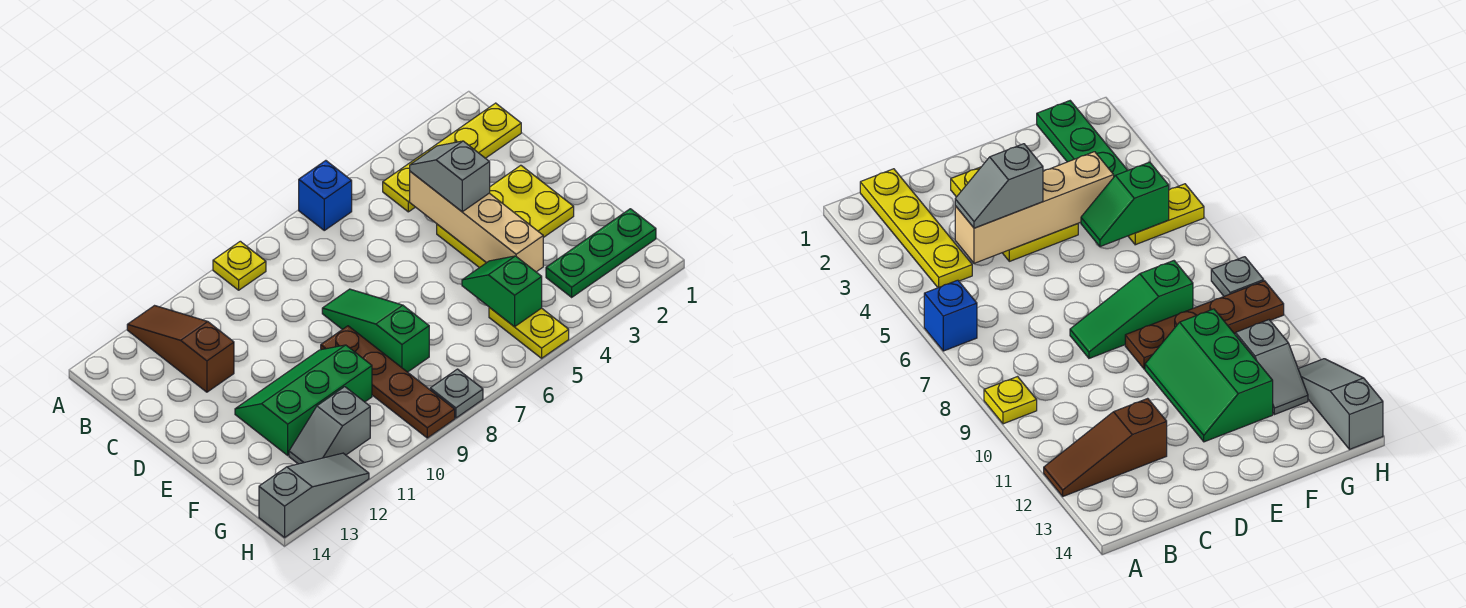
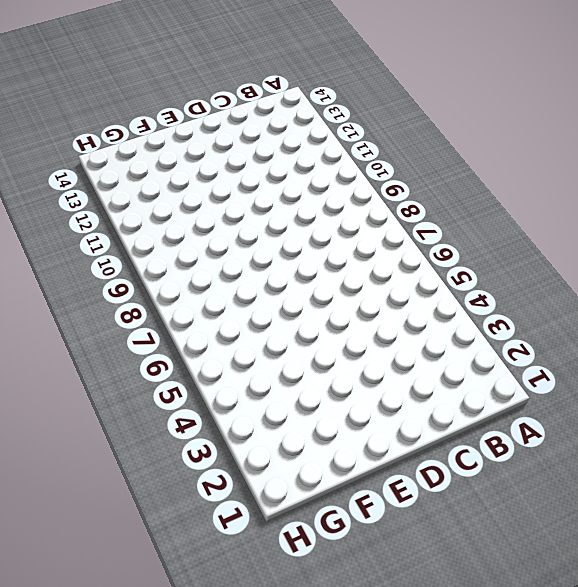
none -> blue brick A6 level 1
none -> yellow plate A9 level 1
none -> brown slope A12:C12 level 1 top C

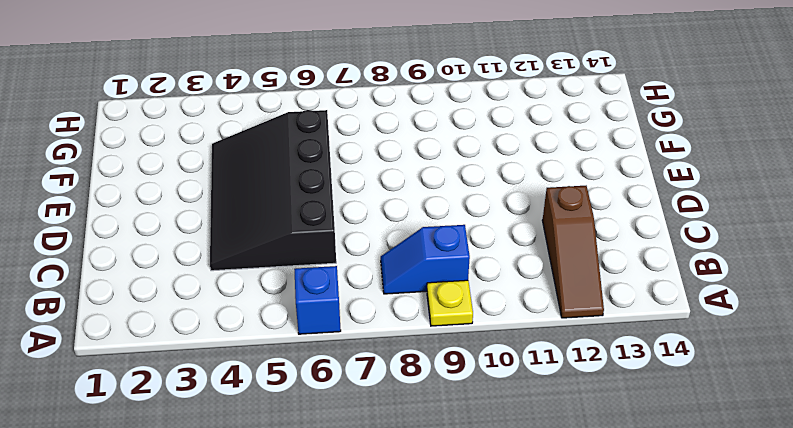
blue slope B8:B9 level 1 top 9 -> none
black slope C4:F6 level 1 top 6 -> yellow plate D2:E4 level 1
none -> yellow plate B1:B4 level 1
none -> green slope D8:F8 level 1 top F
none -> brown plate E9:H9 level 1

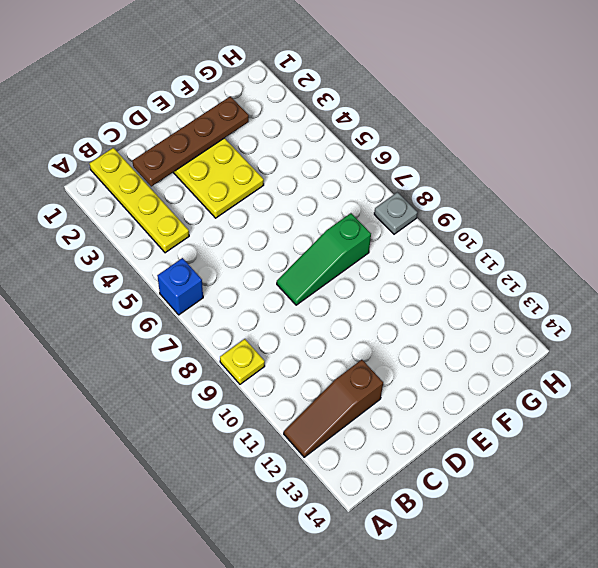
brown plate C2:F2 level 2 -> brown plate E9:H9 level 1
none -> green slope E10:F12 level 1 top F
none -> green plate G1:G3 level 1
none -> yellow plate G5:H5 level 1

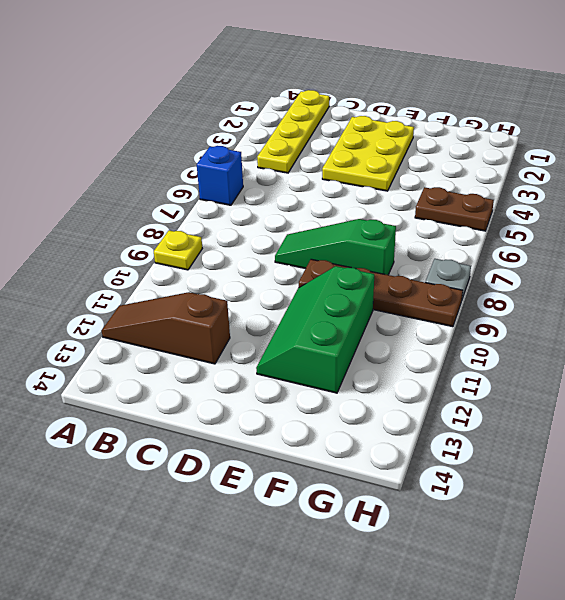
brown plate G5:H5 level 1 -> yellow plate G5:H5 level 1
none -> green plate G1:G3 level 1
none -> grey slope G11:G12 level 1 top 11
none -> grey slope H12:H14 level 1 top 14

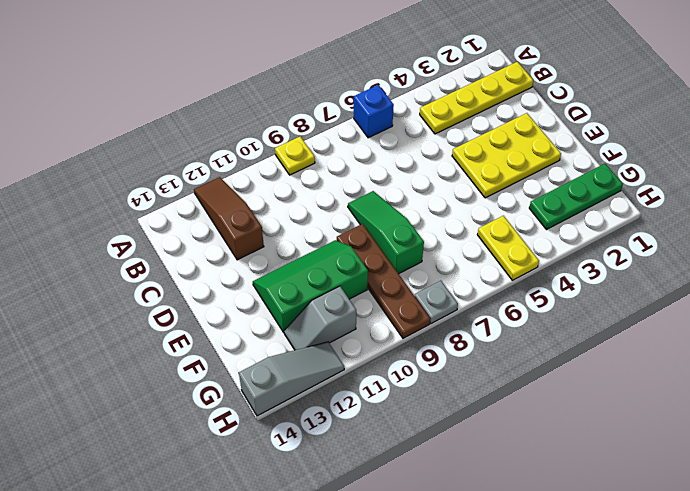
none -> tan brick C4:F4 level 2
none -> green slope F5:G5 level 2 top G
none -> grey slope C4:D4 level 3 top D

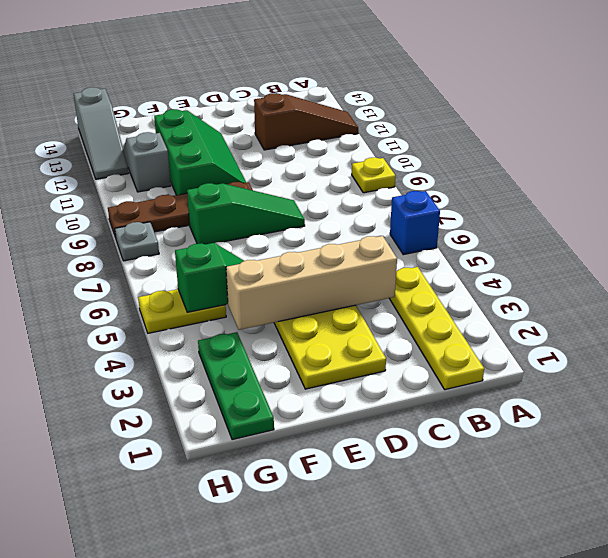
none -> grey slope C4:D4 level 3 top D

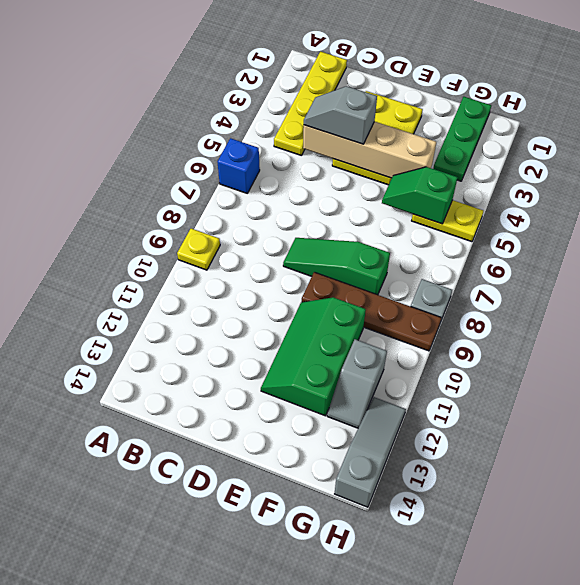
none -> brown slope A12:C12 level 1 top C

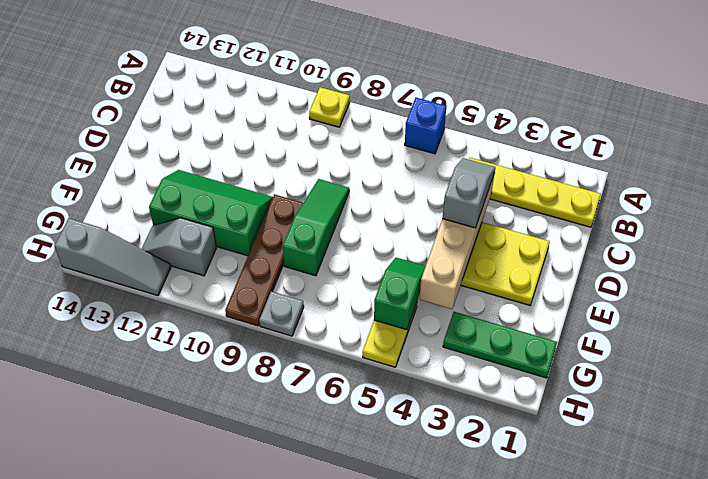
none -> brown slope A12:C12 level 1 top C

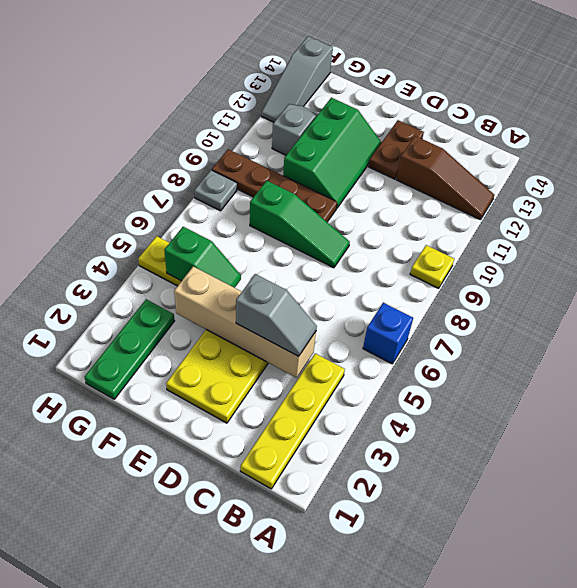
brown plate D12:D13 level 1 -> none

